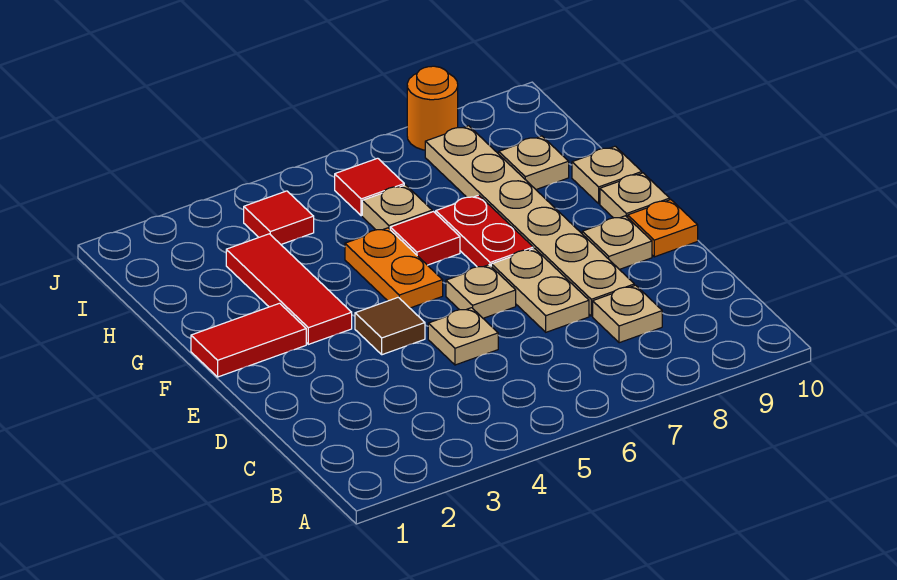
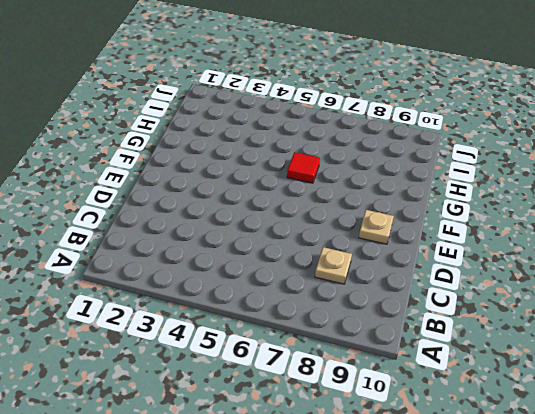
none -> tan plate D5 level 1
none -> tan plate D7:E7 level 1
none -> tan plate D8:I8 level 1

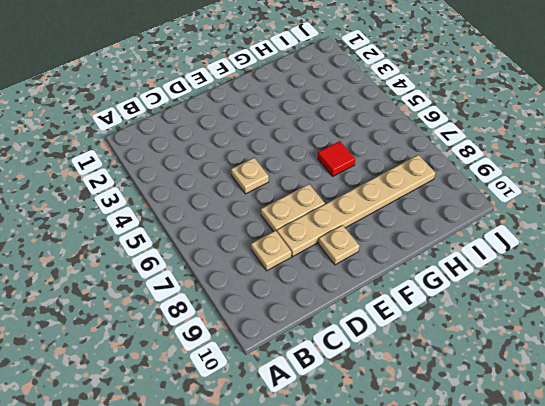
none -> brown tile E4 level 1
none -> tan plate E6 level 1
none -> orange plate E10 level 1

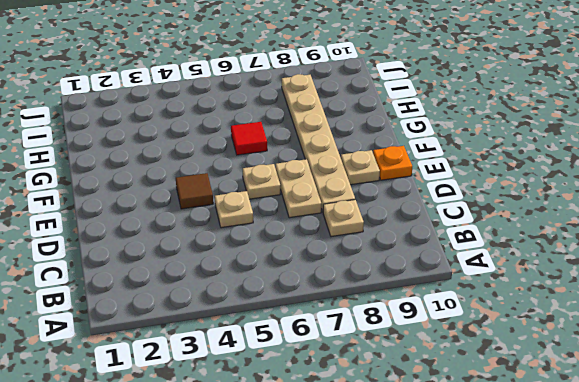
none -> red tile F1:F2 level 1
none -> red tile F3:H3 level 1
none -> orange plate F5:G5 level 1

